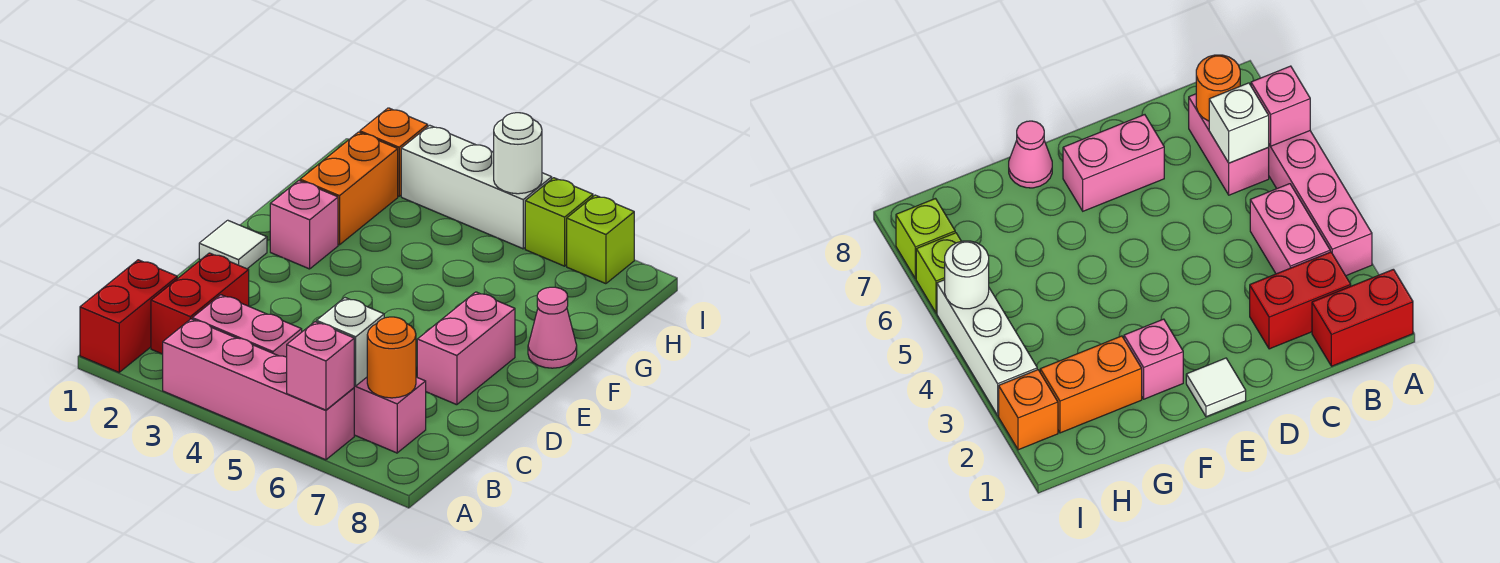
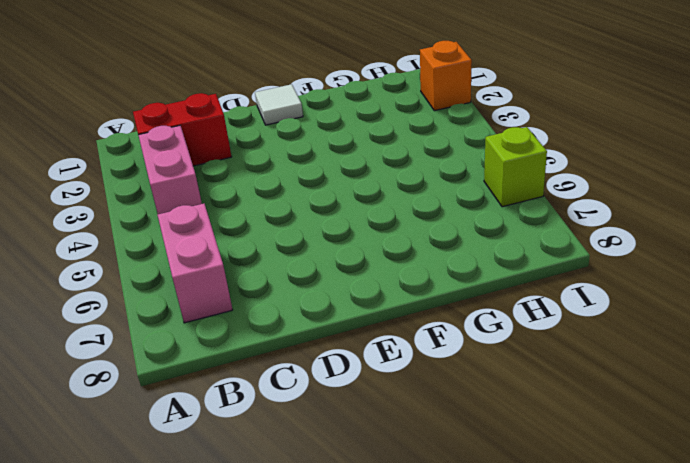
none -> red brick A1:B1 level 1
none -> pink brick A3:A6 level 1
none -> pink brick D7:E7 level 1

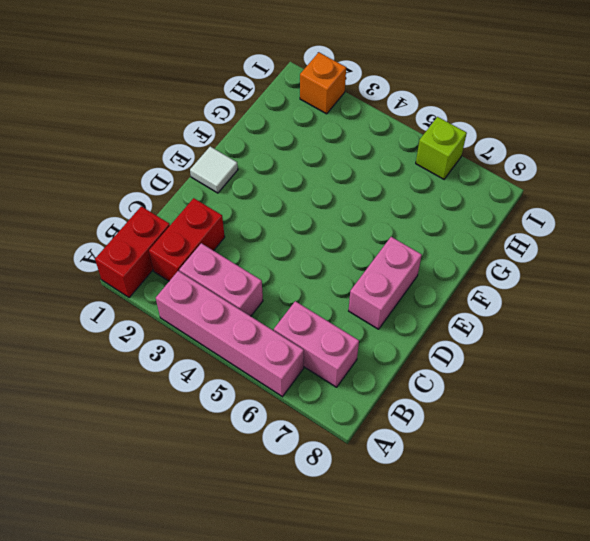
none -> pink brick F2 level 1
none -> pink cone F8 level 1
none -> orange brick G2:H2 level 1

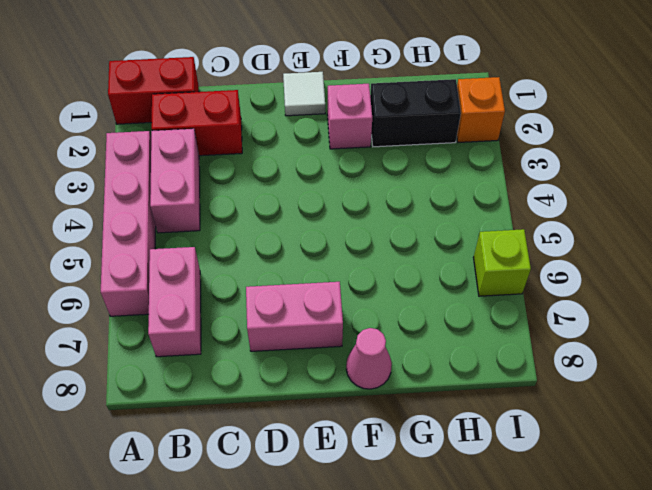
black brick G2:H2 level 1 -> orange brick G2:H2 level 1
none -> white brick I3:I5 level 1
none -> lime brick I7 level 1
none -> pink brick A6 level 2

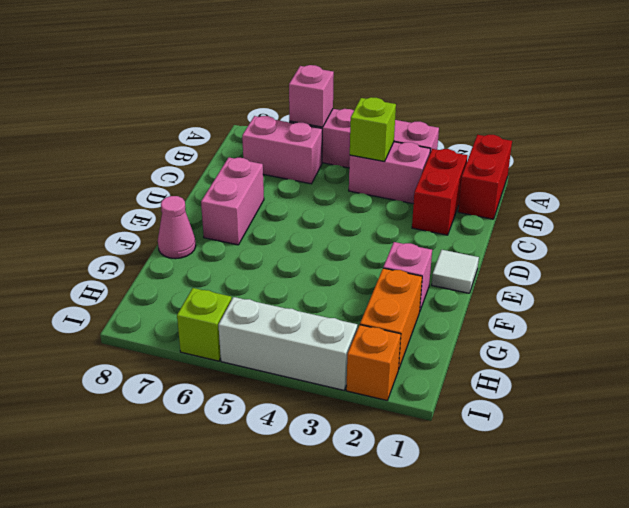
lime brick B4 level 2 -> lime brick I7 level 1
none -> white brick B6 level 2
none -> orange round brick B7 level 2
none -> white round brick I5 level 2

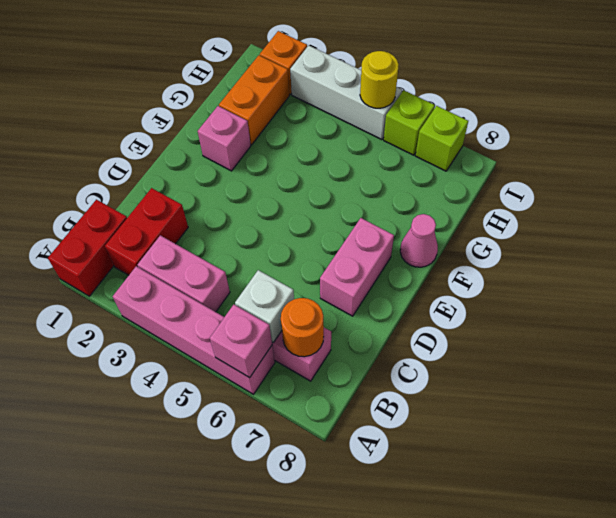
yellow round brick I5 level 2 -> white round brick I5 level 2
none -> white tile E1 level 1

